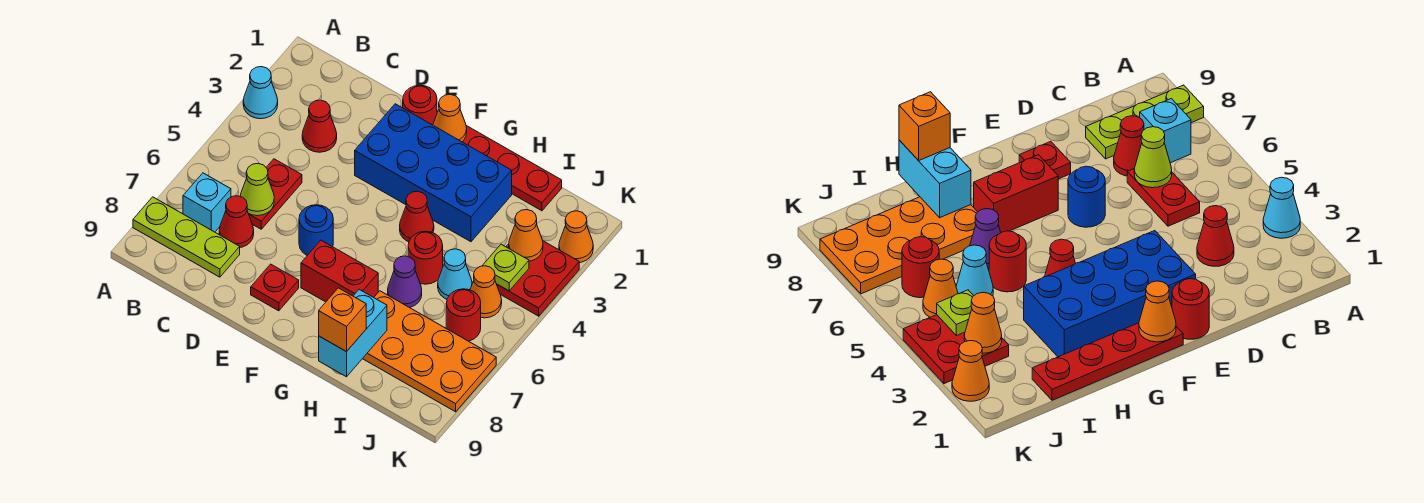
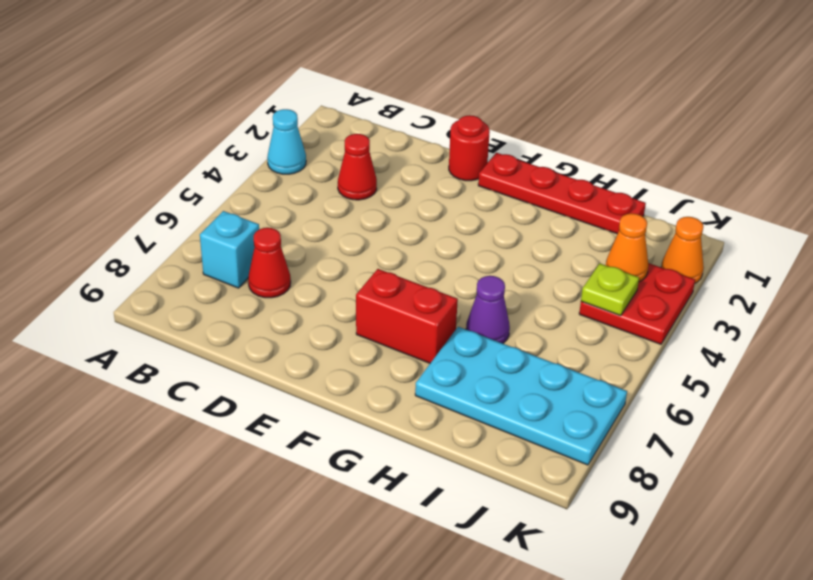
cyan plate H7:K8 level 1 -> orange plate H7:K8 level 1
none -> lime plate A8:C8 level 1
none -> red plate C5:C6 level 1
none -> blue brick E2:H3 level 1

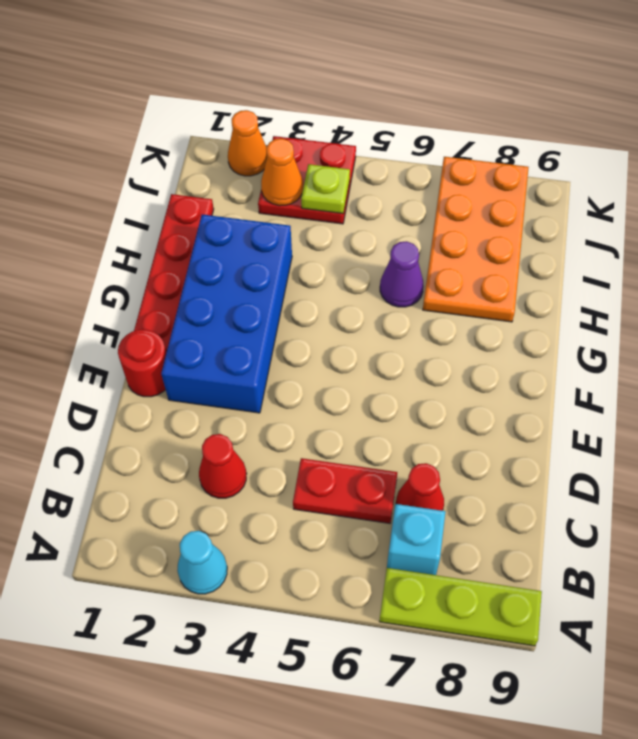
lime plate A7:A9 level 1 -> lime plate A8:C8 level 1
none -> blue round brick E6 level 1
none -> red plate E8 level 1
none -> red brick F7:G7 level 1

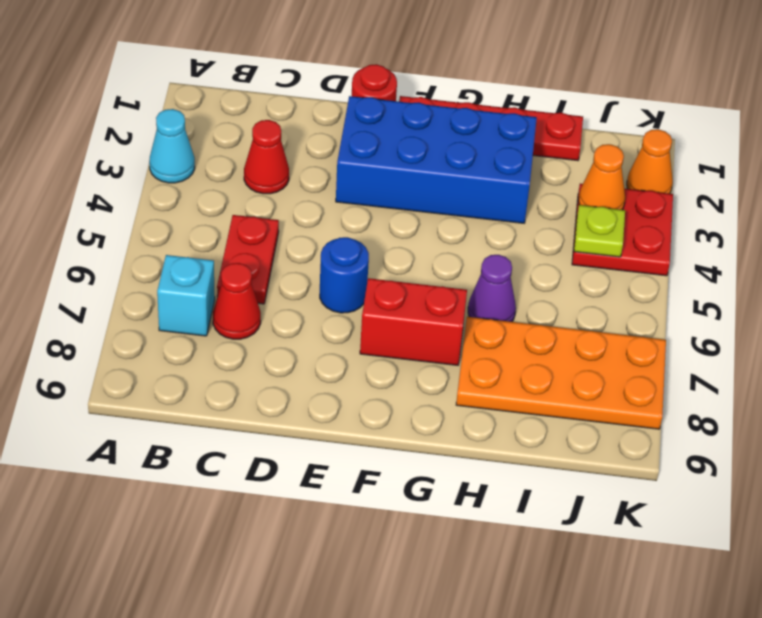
none -> lime plate A8:C8 level 1
none -> red plate E8 level 1
none -> red cone G4 level 1

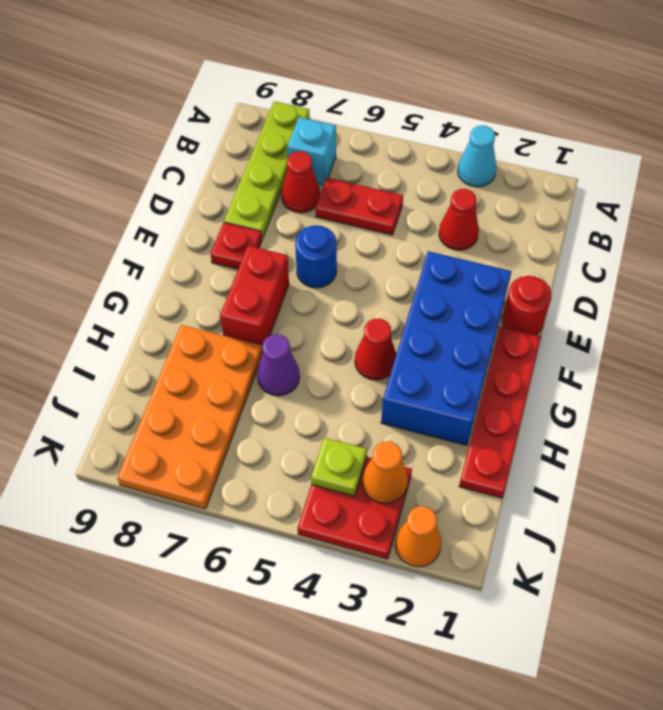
lime plate A8:D8 level 1 -> lime plate A8:C8 level 1
none -> red round brick H5 level 1
none -> cyan cone I5 level 1
none -> orange cone J5 level 1

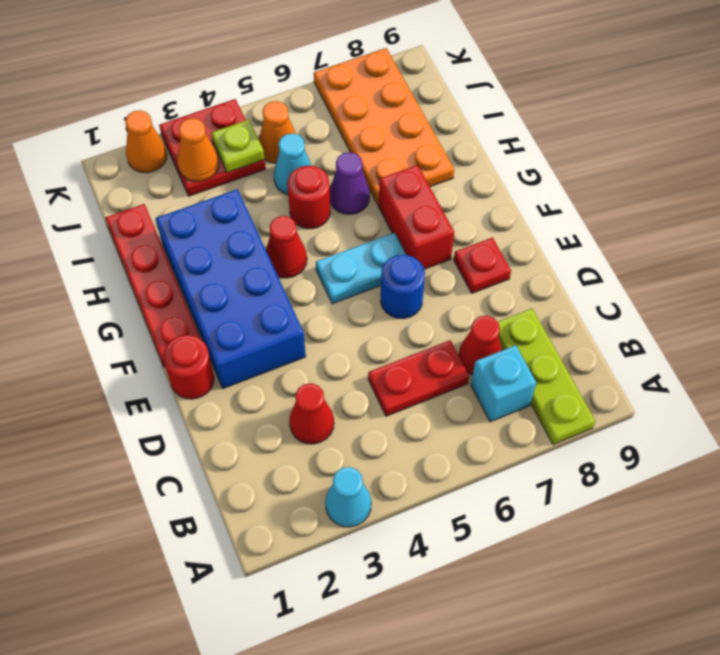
cyan plate F5:F6 level 1 -> none
none -> red round brick J6 level 1
none -> lime cone C6 level 2
none -> orange cone F1 level 2

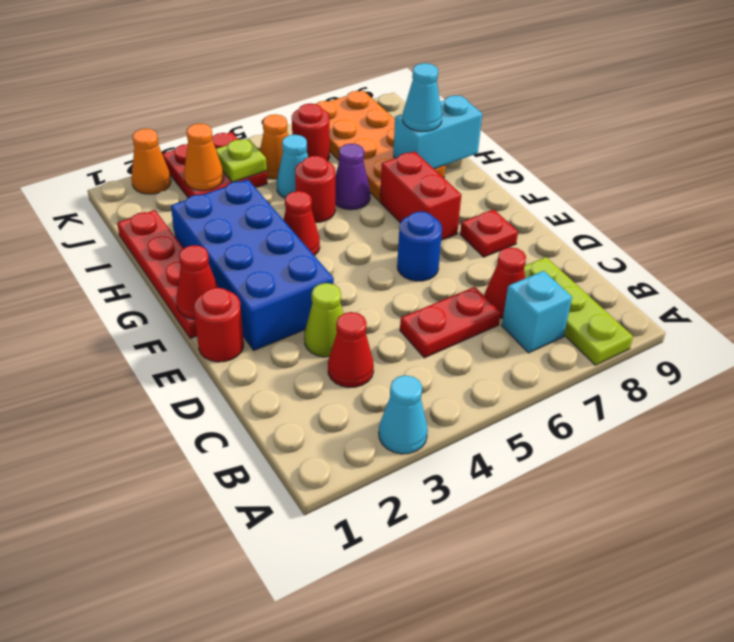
lime cone D3 level 1 -> lime cone C6 level 2
red cone F1 level 2 -> orange cone F1 level 2
cyan cone H8 level 3 -> none
none -> orange brick H9 level 3

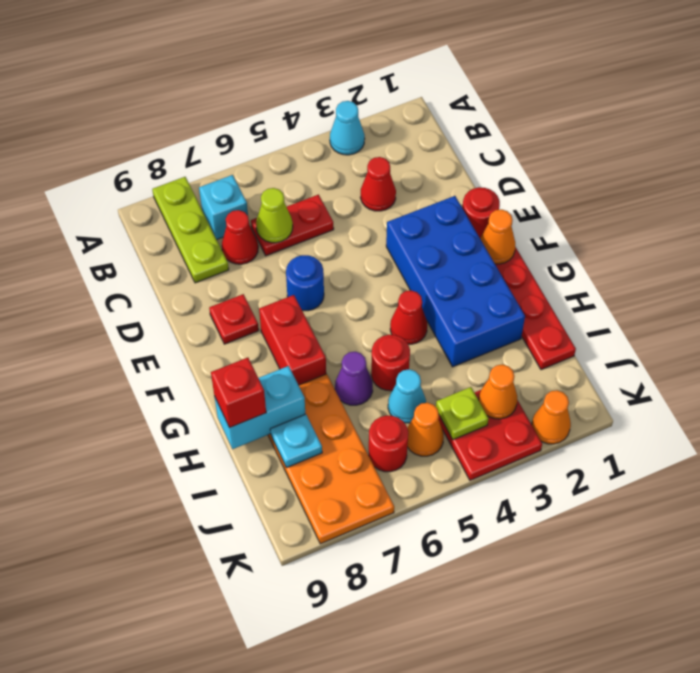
red brick H9 level 3 -> orange brick H9 level 3
cyan plate I8 level 2 -> none

